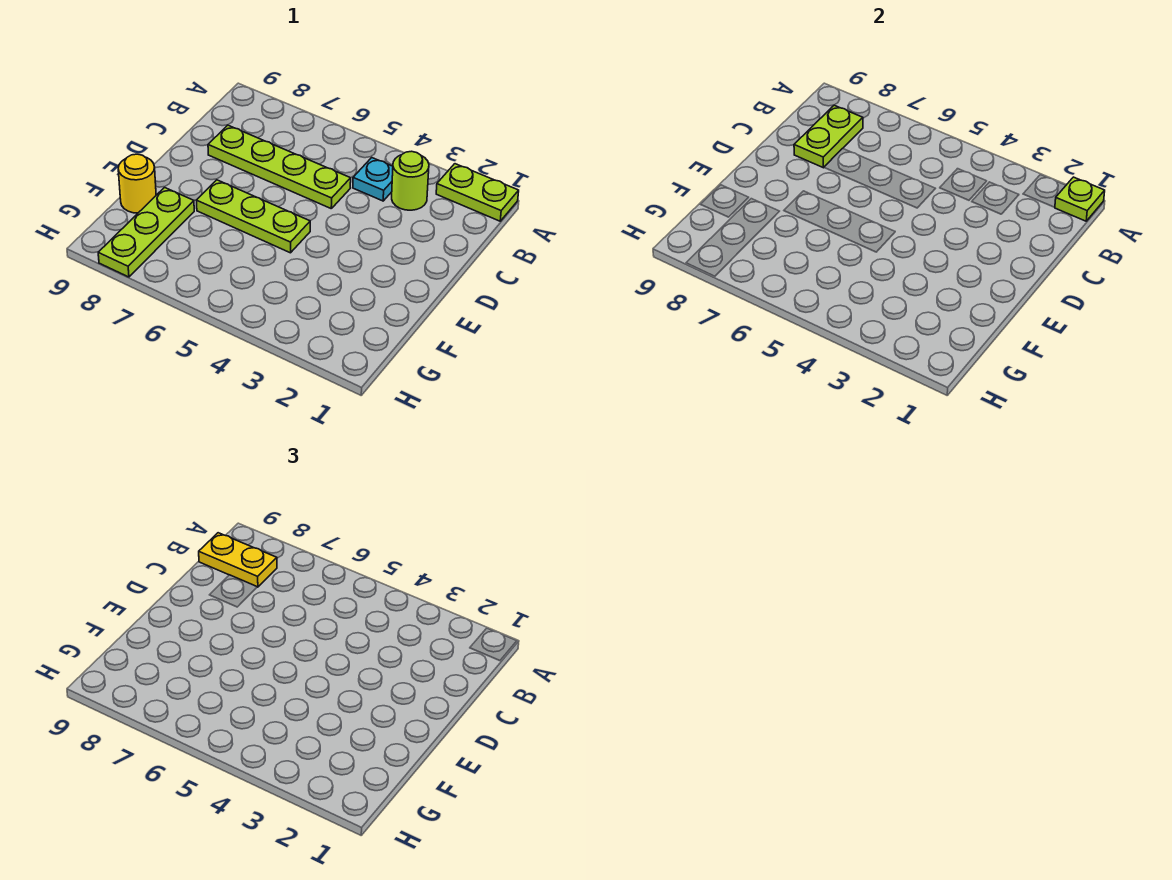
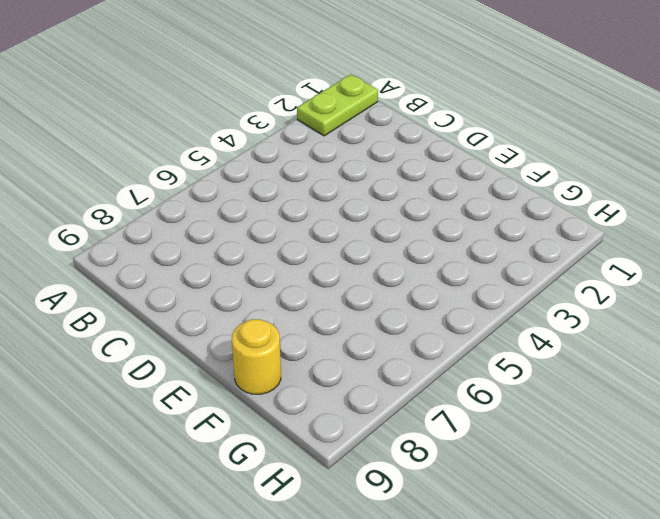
none -> lime round brick B3 level 1
none -> cyan plate B4 level 1

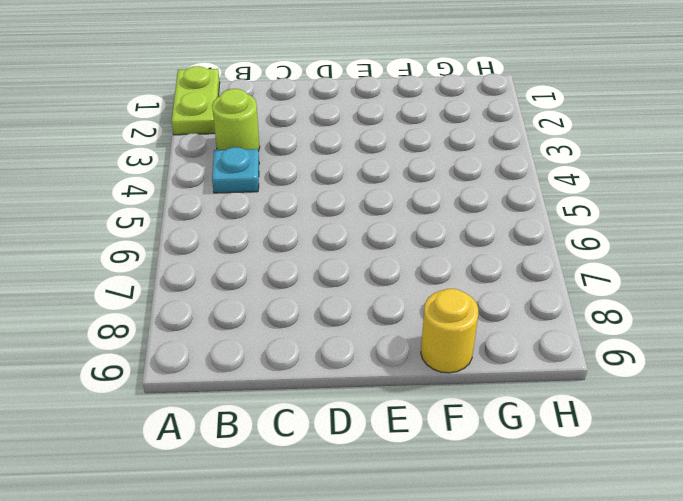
none -> lime plate C5:C8 level 1
none -> lime plate E5:E7 level 1

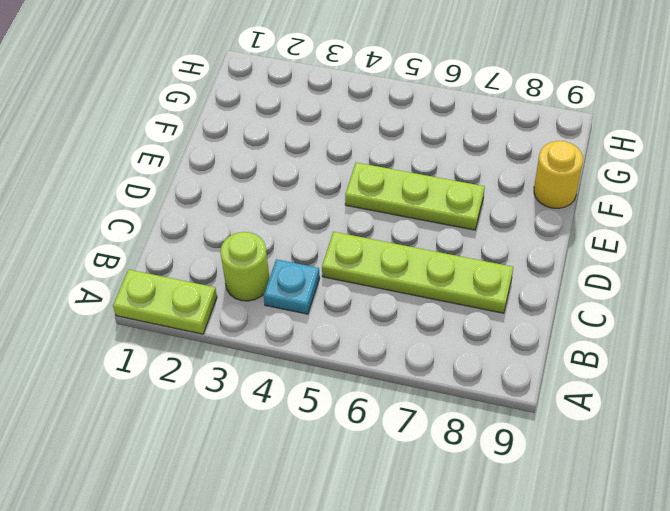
none -> lime plate F8:H8 level 1
none -> lime plate A1 level 2

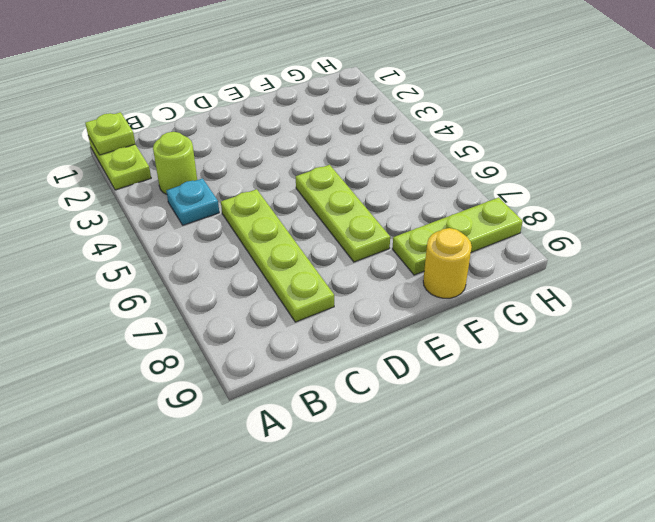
none -> lime plate B8:C8 level 2
none -> yellow plate B8:B9 level 3

